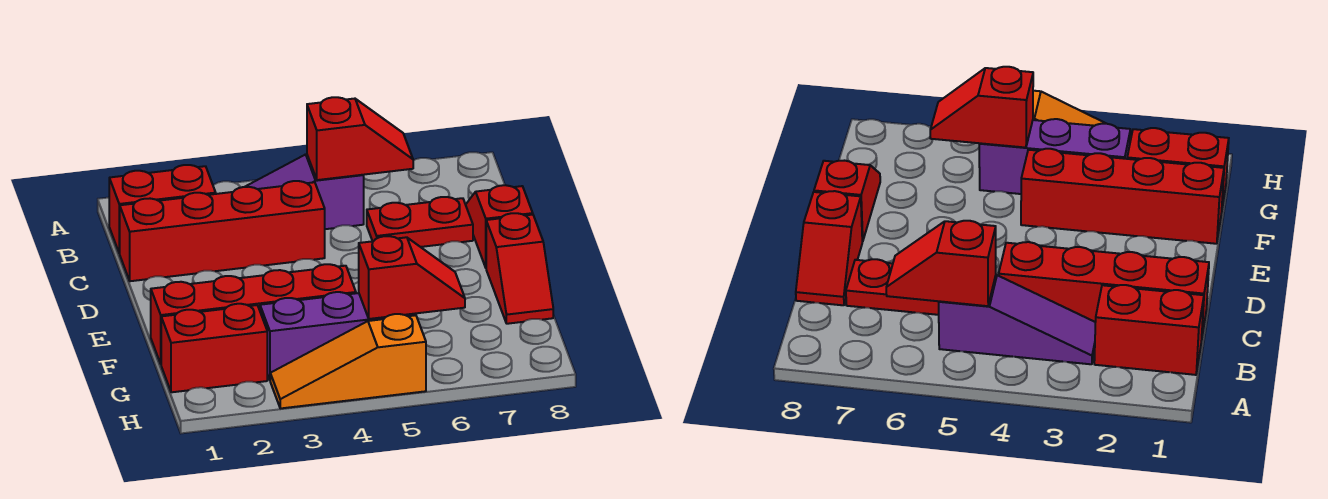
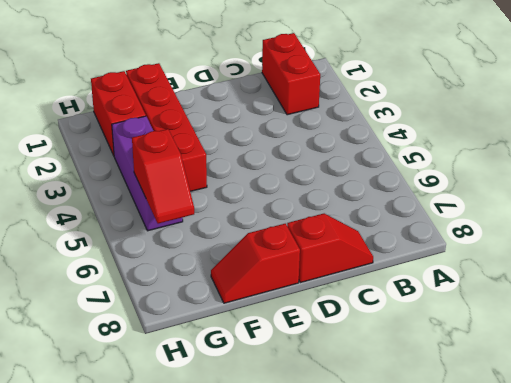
none -> purple slope B3:B5 level 1 top 5
none -> red brick C1:C4 level 1
none -> red plate C6:C7 level 1

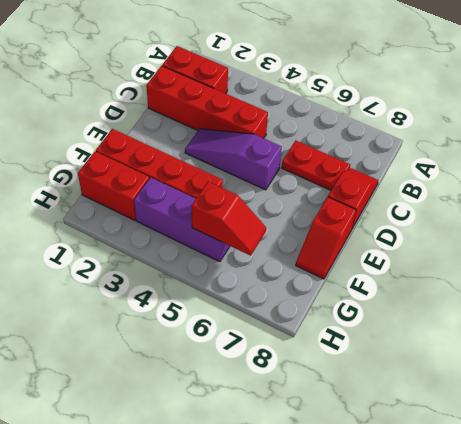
purple slope D3:D5 level 1 top 5 -> purple slope B3:B5 level 1 top 5
none -> orange slope H3:H5 level 1 top 5
none -> red slope B5:B6 level 2 top 5

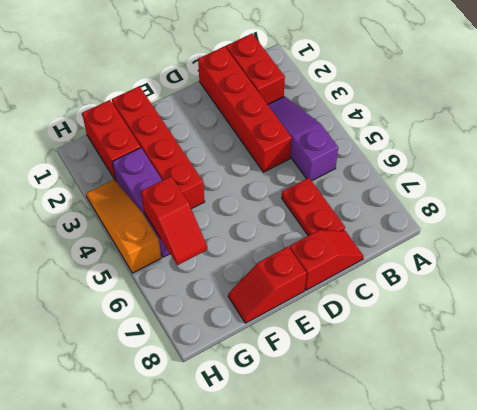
none -> red slope B5:B6 level 2 top 5

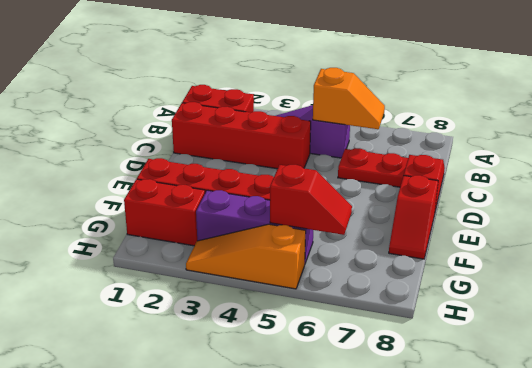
orange slope B5:B6 level 2 top 5 -> red slope B5:B6 level 2 top 5

